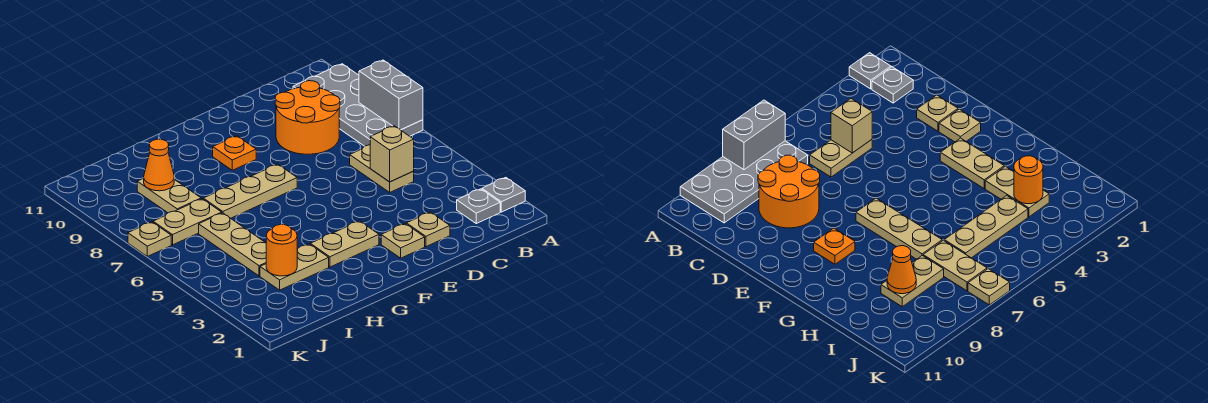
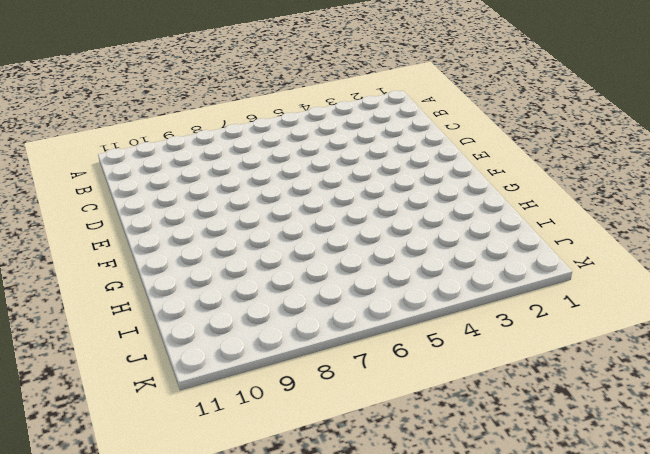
none -> grey plate A2 level 1
none -> grey plate A7:B10 level 1
none -> grey plate B2 level 1

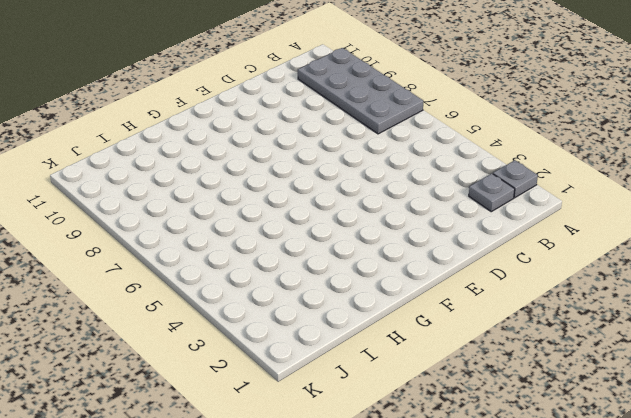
none -> tan plate C5:C6 level 1
none -> orange round brick C8:D9 level 1
none -> tan plate D2 level 1

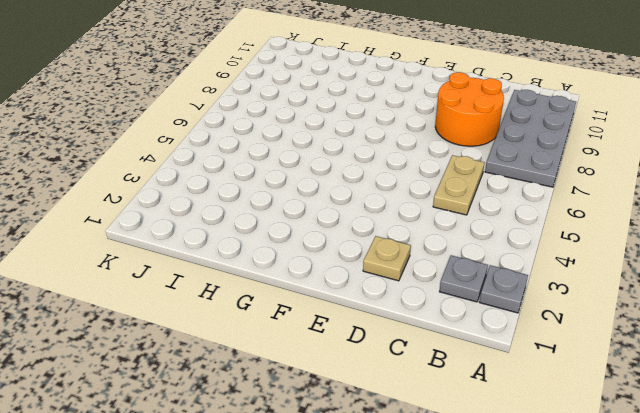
none -> tan plate E2 level 1
none -> tan plate F3:G3 level 1
none -> tan plate F7:H7 level 1

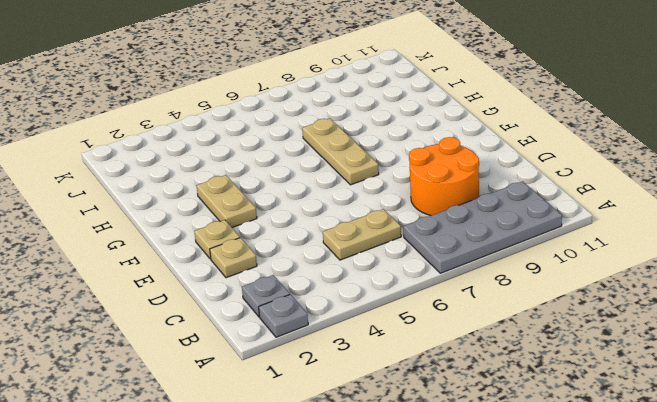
none -> orange plate F9 level 1
none -> tan plate H3:I3 level 1
none -> tan plate I4:I6 level 1

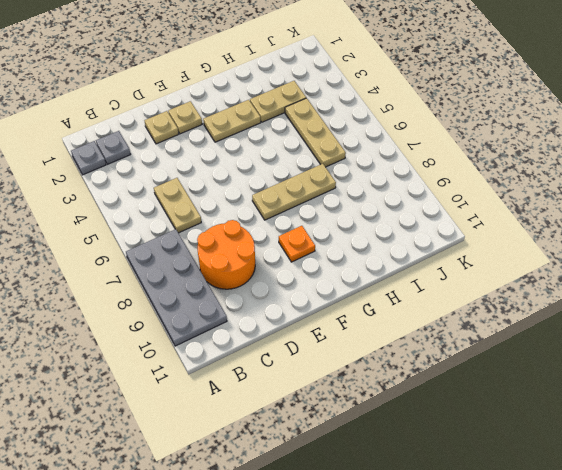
none -> tan plate I7:J7 level 1
none -> tan plate I8:I9 level 1
none -> tan plate K7 level 1

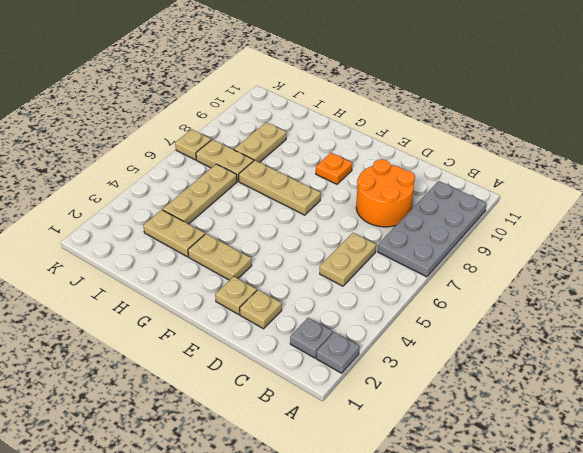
none -> grey brick A7:A8 level 2
none -> tan brick C5 level 2
none -> orange round brick I3 level 2

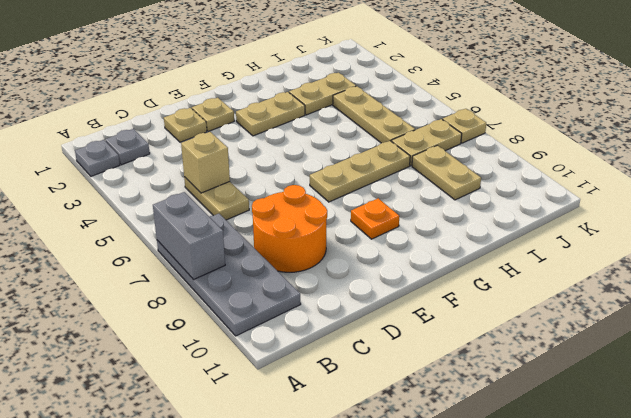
none -> orange round brick I3 level 2
none -> orange cone I9 level 2

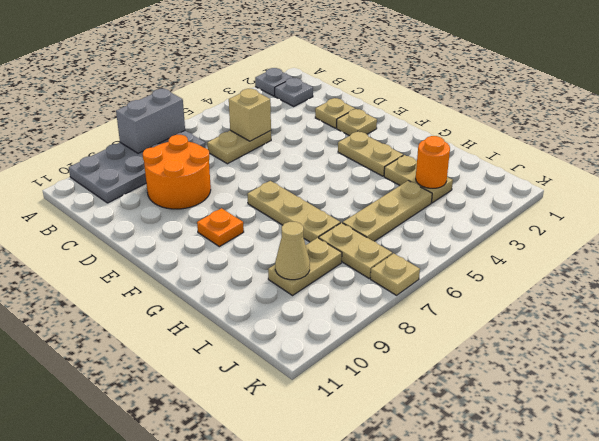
tan cone I9 level 2 -> orange cone I9 level 2

